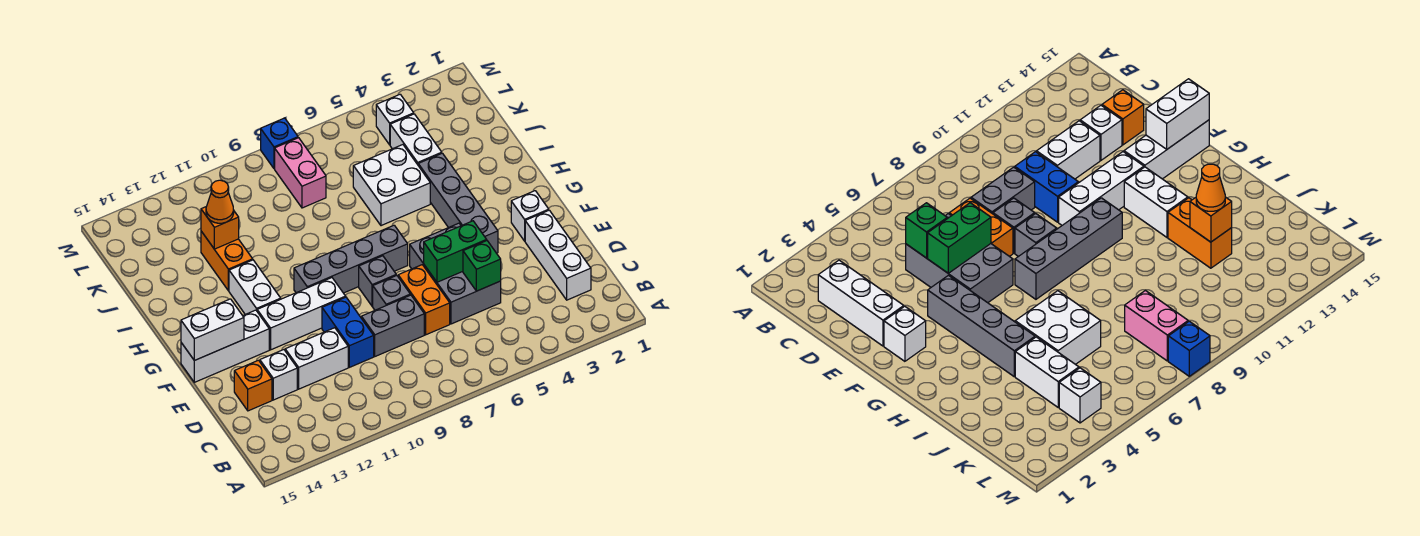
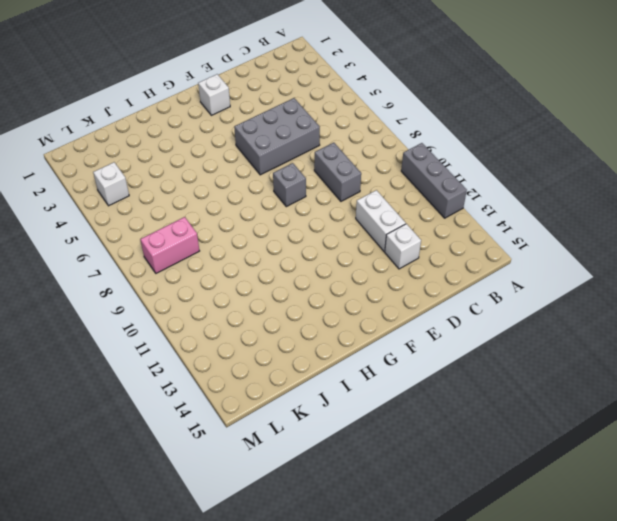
grey brick A10:A12 level 1 -> none
none -> white brick C2:E2 level 1
none -> orange brick D7:E7 level 1
none -> blue brick D10:E10 level 1

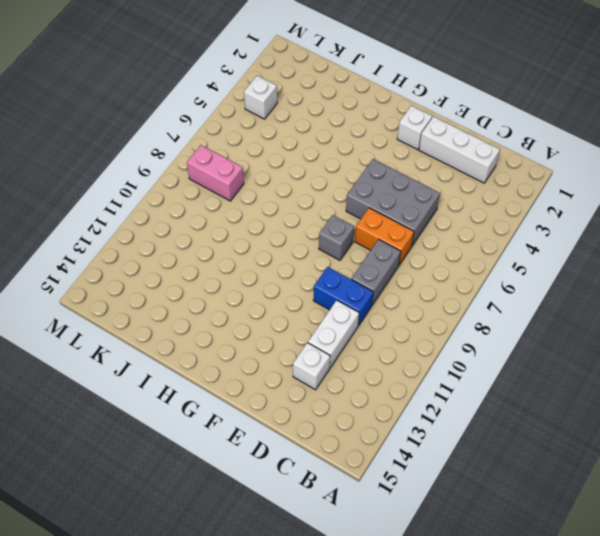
none -> orange brick D14 level 1
none -> grey brick E8 level 1
none -> grey brick F4:I4 level 1

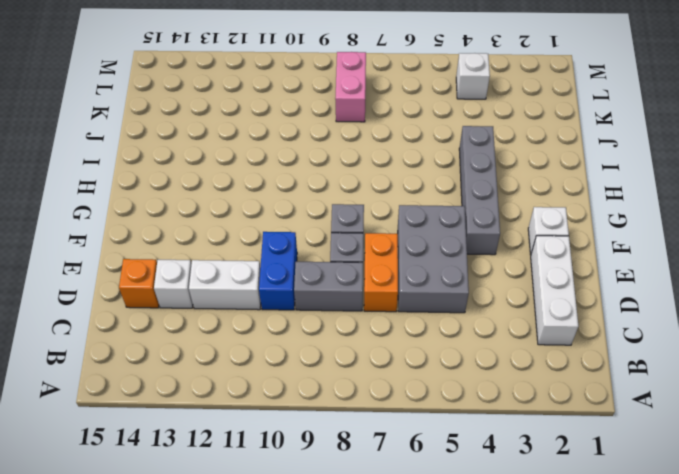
none -> white brick F10:F12 level 1
none -> white brick F13:F15 level 1
none -> grey brick G7:G10 level 1

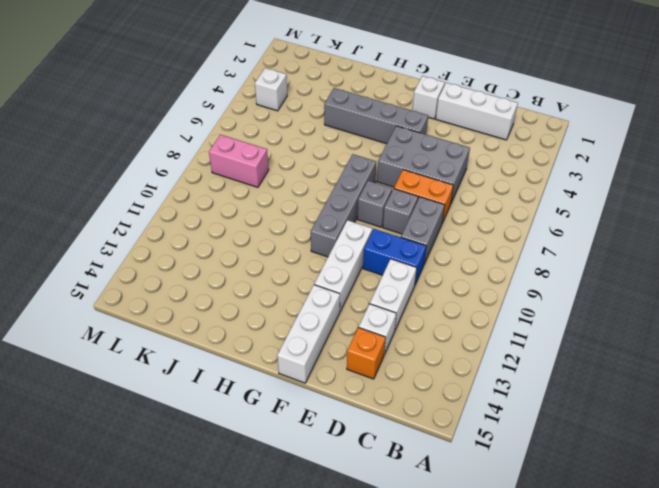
none -> white brick G12:H12 level 1
none -> white brick I5:J6 level 1
none -> orange brick I12:J12 level 1

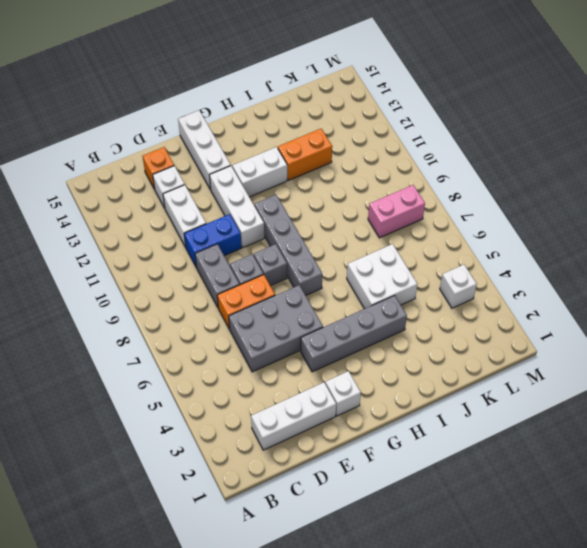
none -> white brick J4:K4 level 1
none -> blue brick M8 level 1
none -> green brick D5 level 2

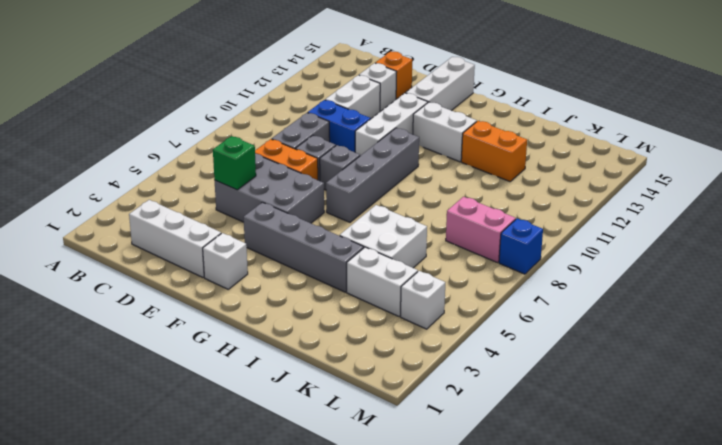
none -> green brick E5:E6 level 2
none -> white brick F14:F15 level 2
none -> orange brick J12 level 2

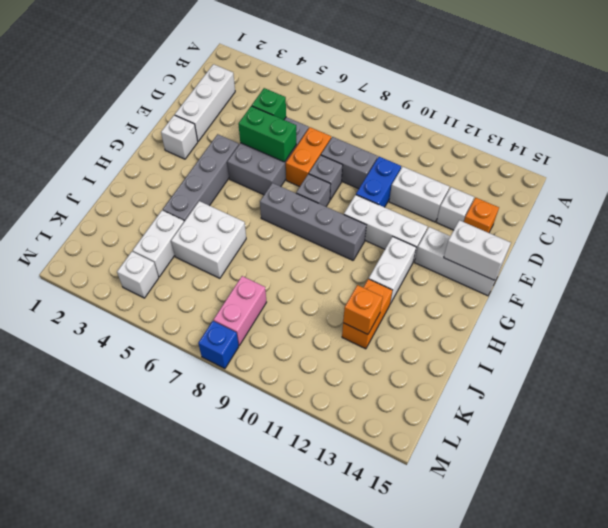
none -> orange cone J12 level 3

